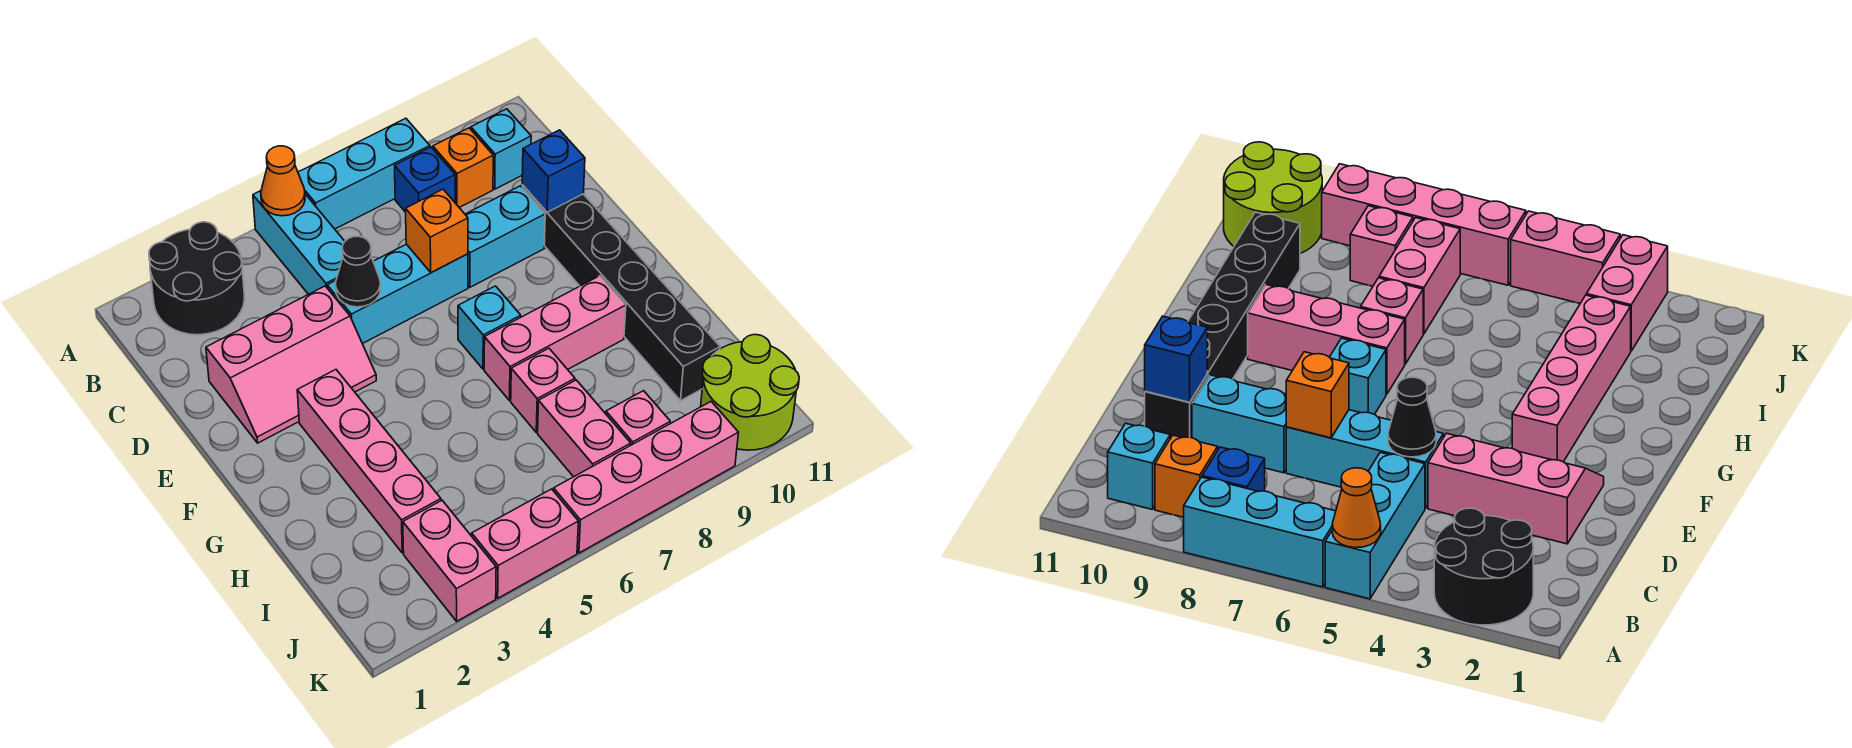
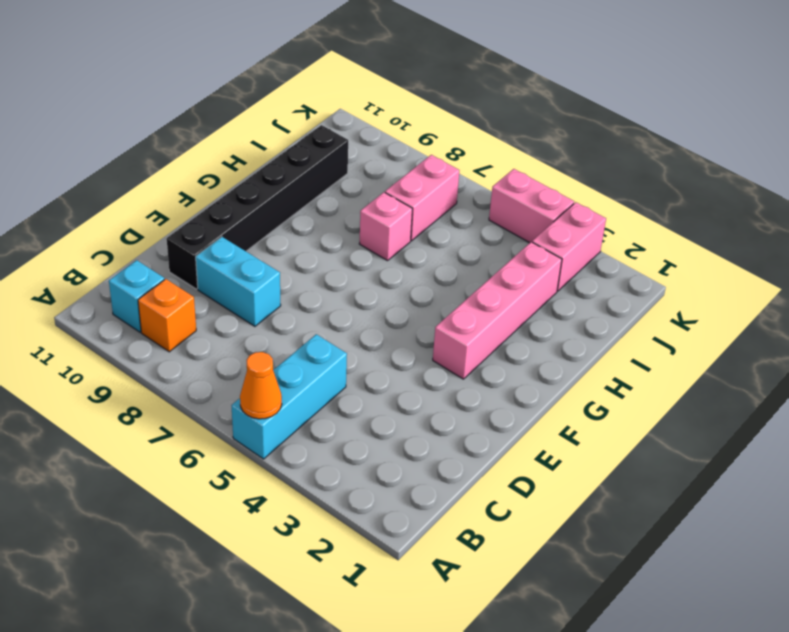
none -> black round brick A2:B3 level 1
none -> cyan brick A6:A8 level 1
none -> blue brick B8 level 1

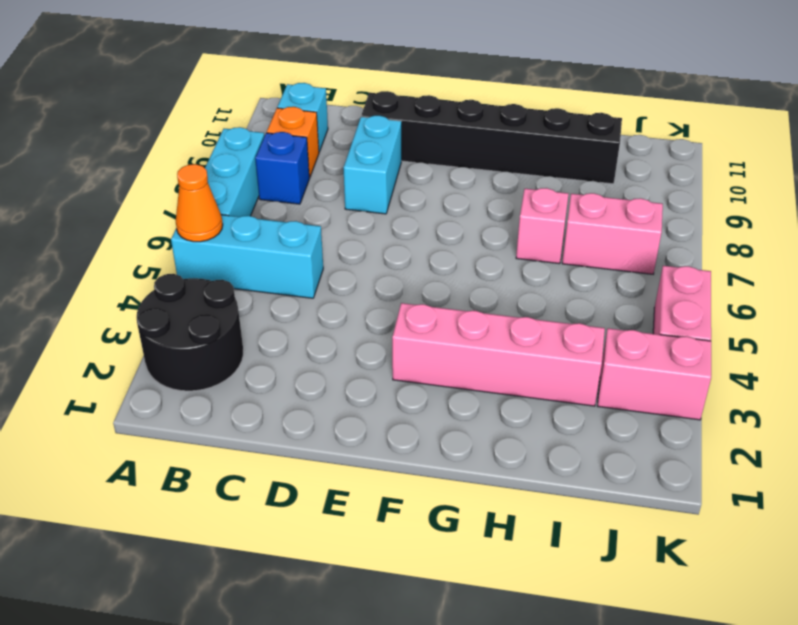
none -> pink slope D2:E4 level 1 top D
none -> cyan brick D5:D7 level 1
none -> cyan brick F7 level 1

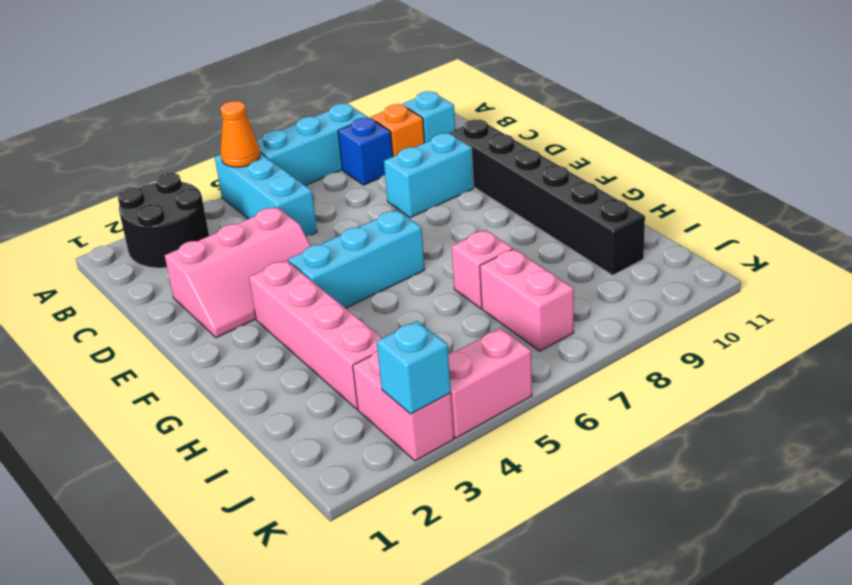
cyan brick F4:F6 level 1 -> cyan brick D5:D7 level 1
cyan brick K3 level 2 -> cyan brick F7 level 1
none -> pink brick G7:G9 level 1
none -> pink brick J8 level 1
none -> lime round brick J10:K11 level 1

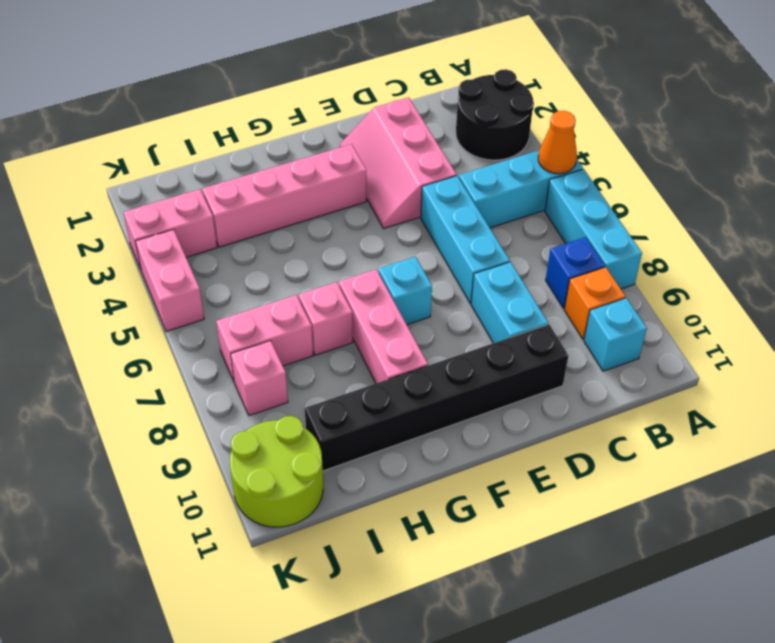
none -> pink brick K6:K9 level 1
none -> black cone D5 level 2
none -> orange brick D7 level 2

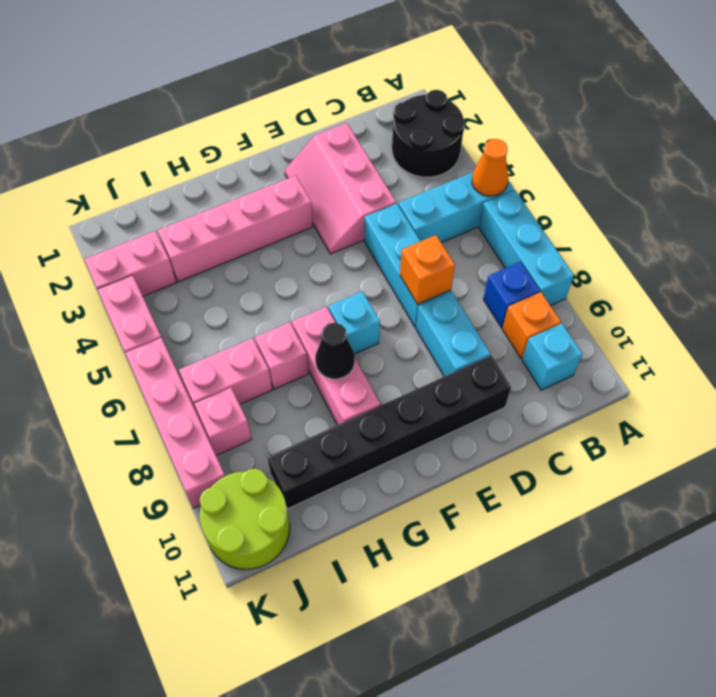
black cone G8 level 2 -> black cone D5 level 2
none -> blue brick D10 level 2

